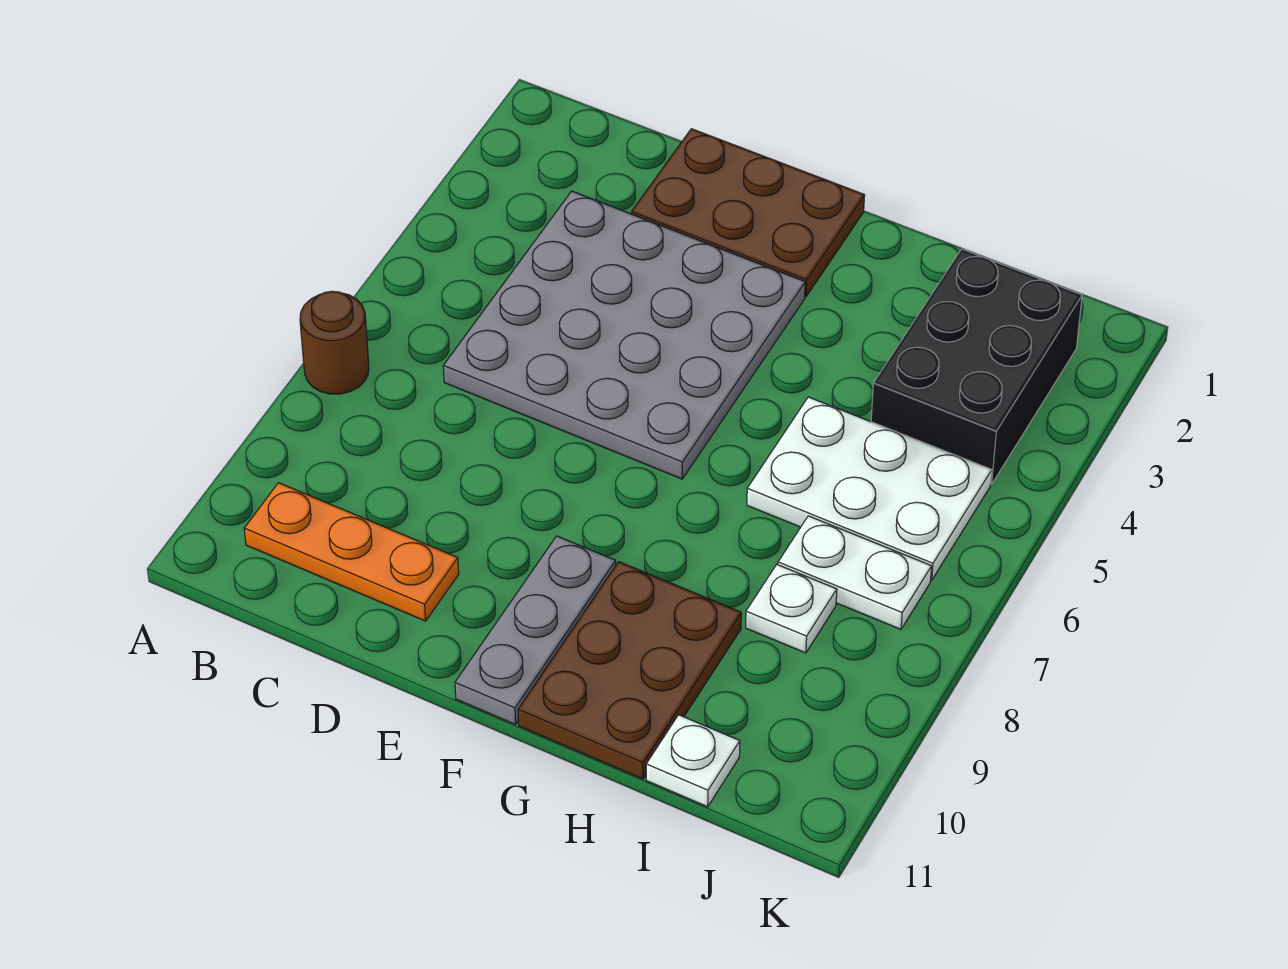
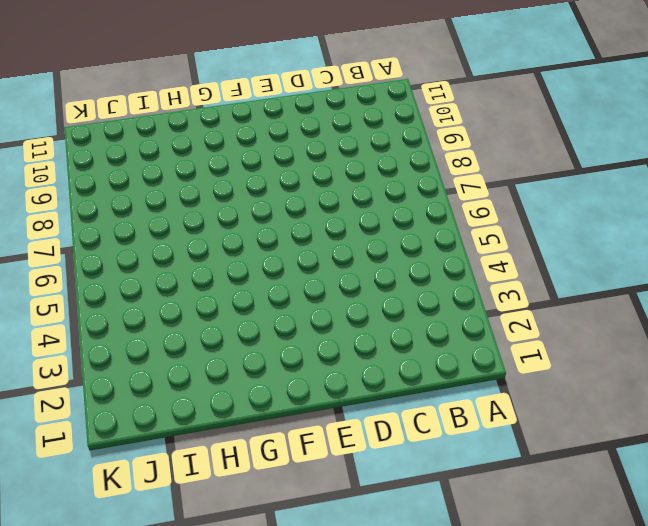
none -> brown round brick A7 level 1
none -> orange plate B10:D10 level 1

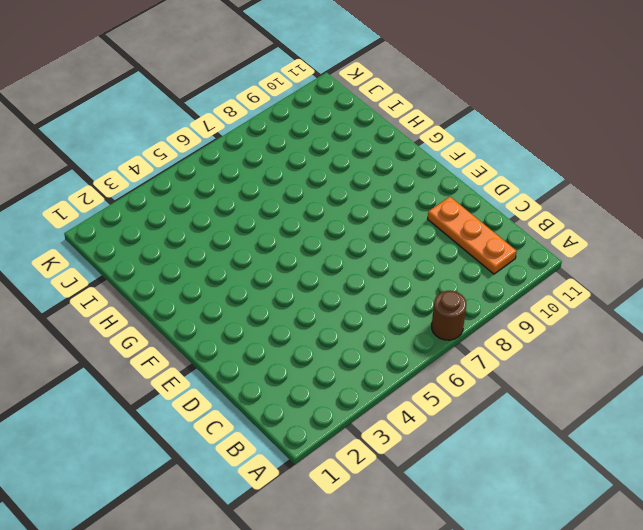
none -> grey plate C3:F6 level 1
none -> brown plate D1:F2 level 1

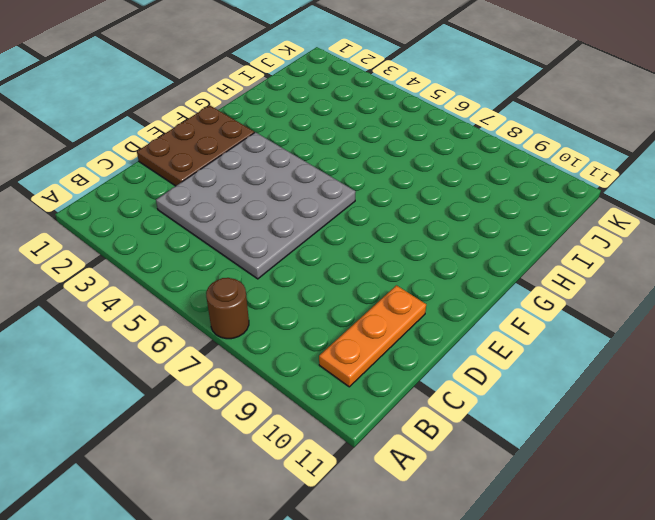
none -> grey plate F9:F11 level 1
none -> brown plate G9:H11 level 1

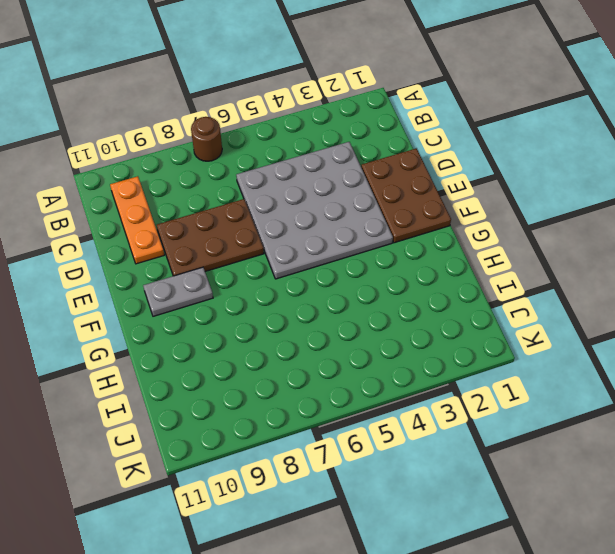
brown plate D7:E9 level 1 -> brown plate G9:H11 level 1
grey plate F9:F10 level 1 -> grey plate F9:F11 level 1
none -> white plate H5:J6 level 1
none -> black brick I2:J4 level 1

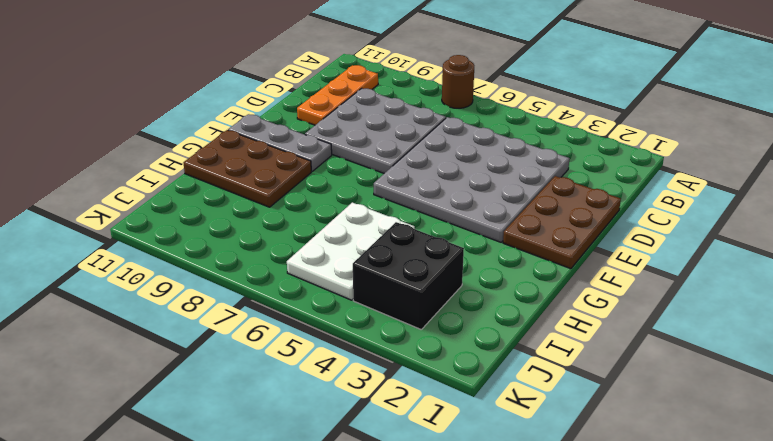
grey plate C7:E9 level 1 -> none
black brick I3:J4 level 1 -> black brick I2:J4 level 1
none -> white plate I7:J7 level 1
none -> white plate I8 level 1

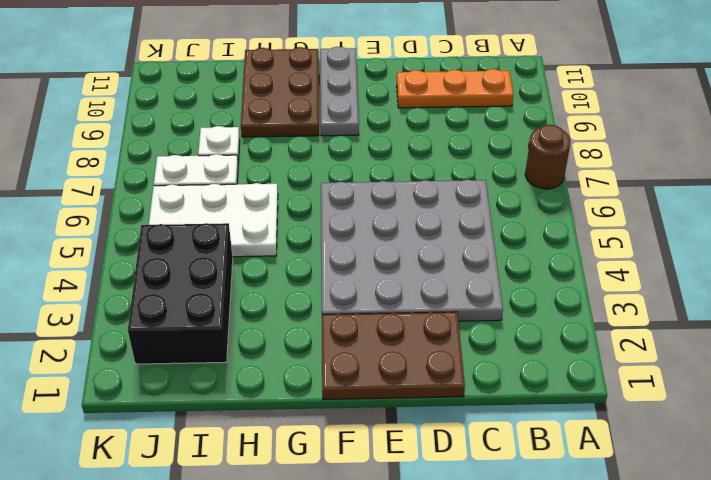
none -> white plate I11 level 1

